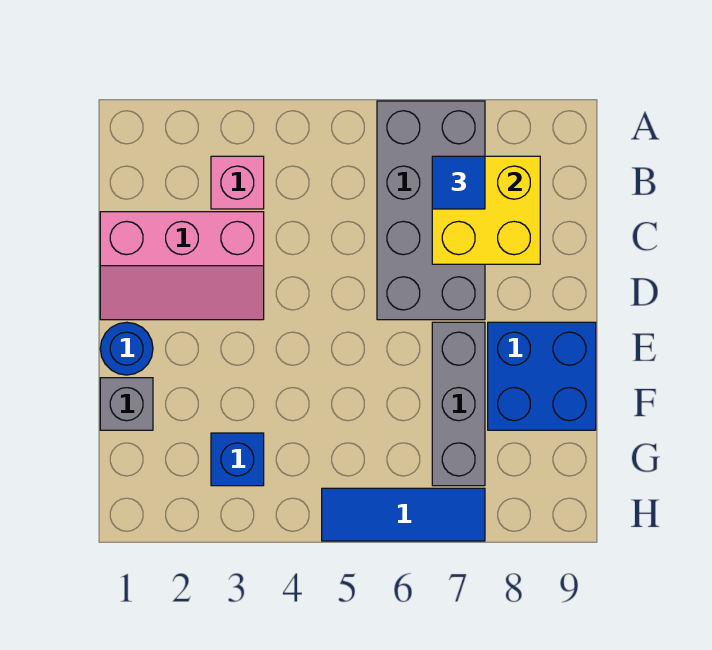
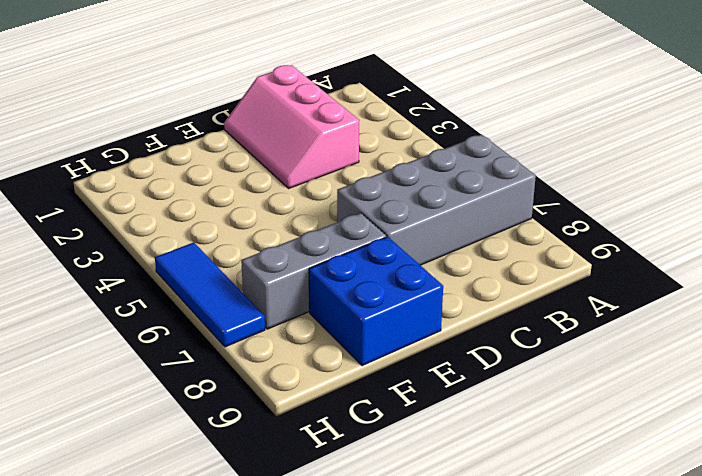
none -> pink brick B3 level 1
none -> blue round brick E1 level 1

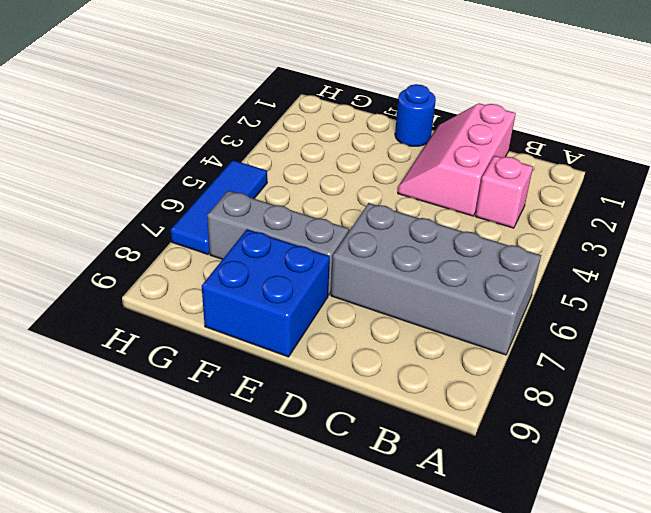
none -> grey brick F1 level 1
none -> blue brick G3 level 1

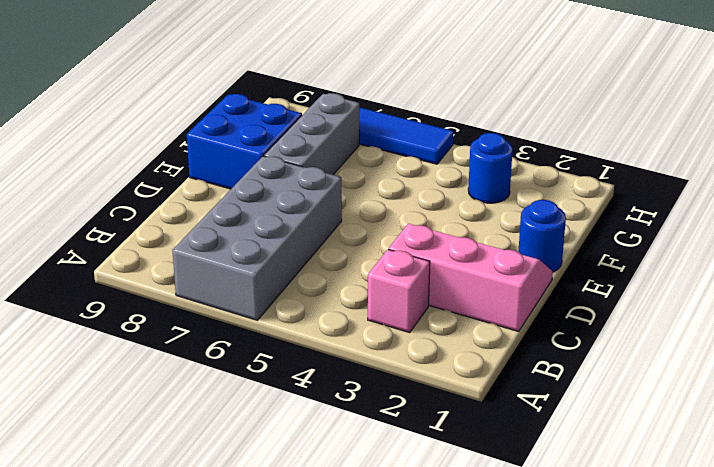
blue round brick G3 level 1 -> blue brick G3 level 1
none -> grey brick F1 level 1
none -> yellow brick B7:C8 level 2

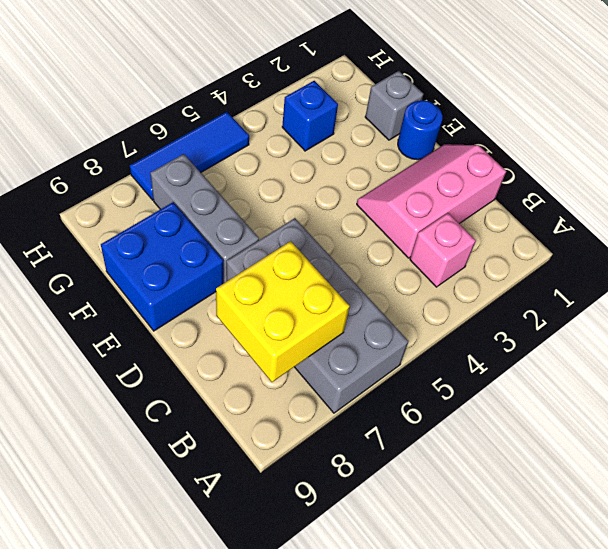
none -> blue tile B7 level 3

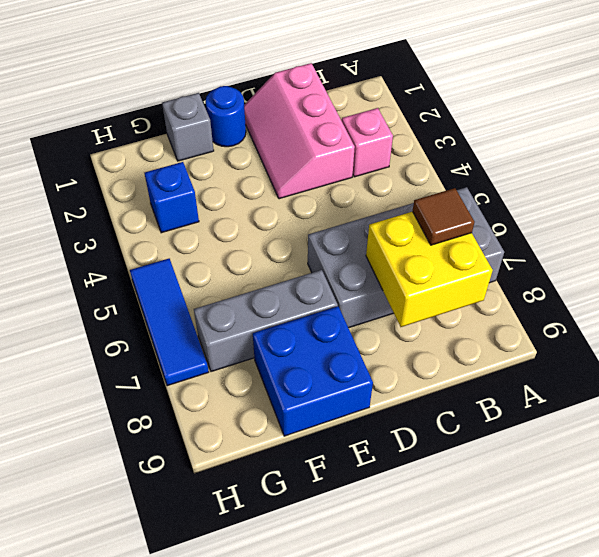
brown tile B7 level 3 -> blue tile B7 level 3

